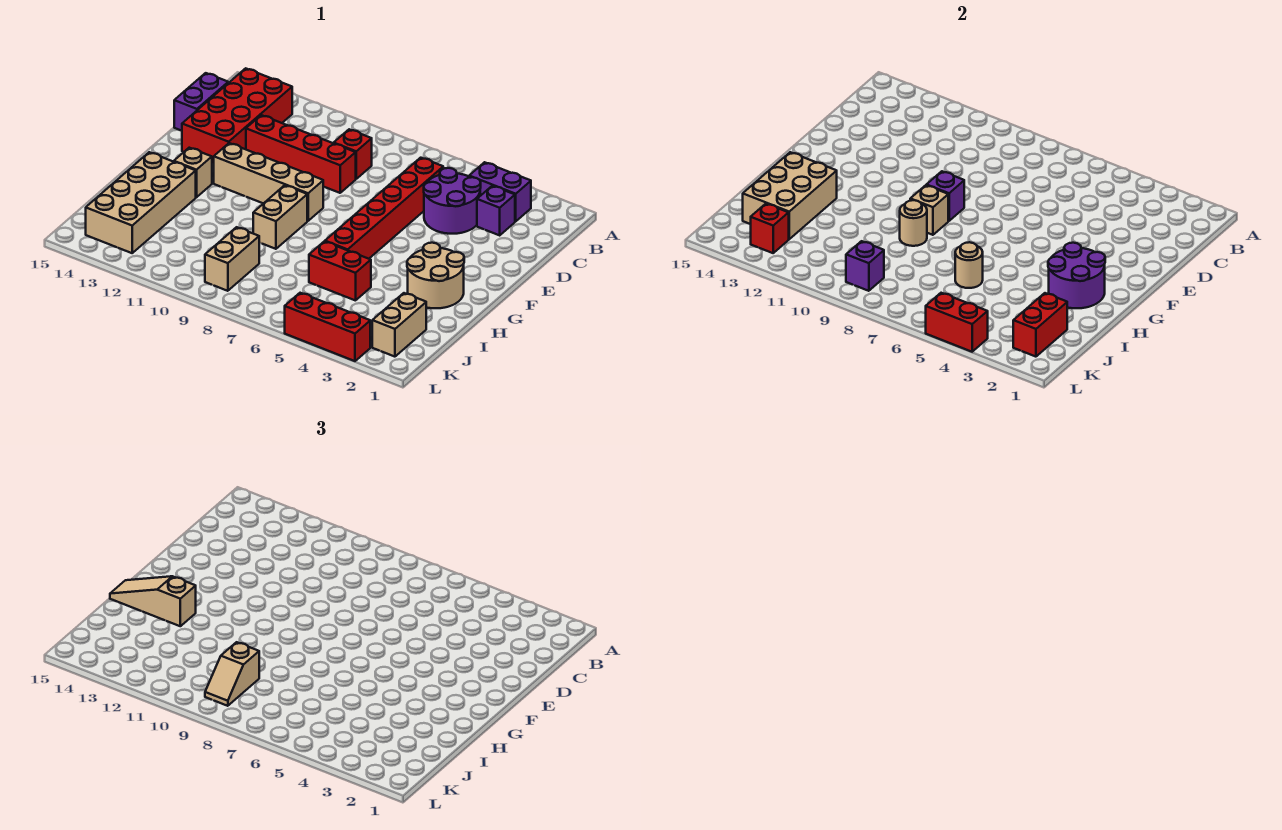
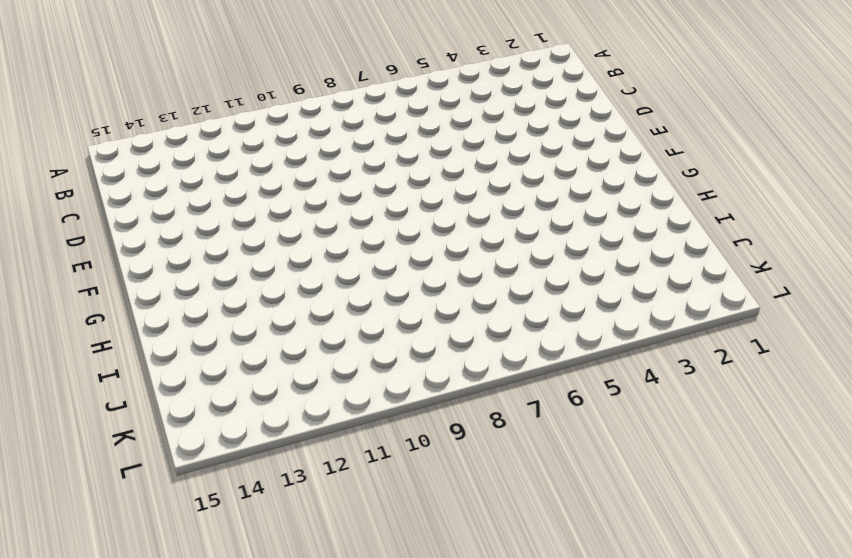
none -> purple brick B3:B4 level 1
none -> red brick B13:E14 level 1
none -> purple brick C3 level 1

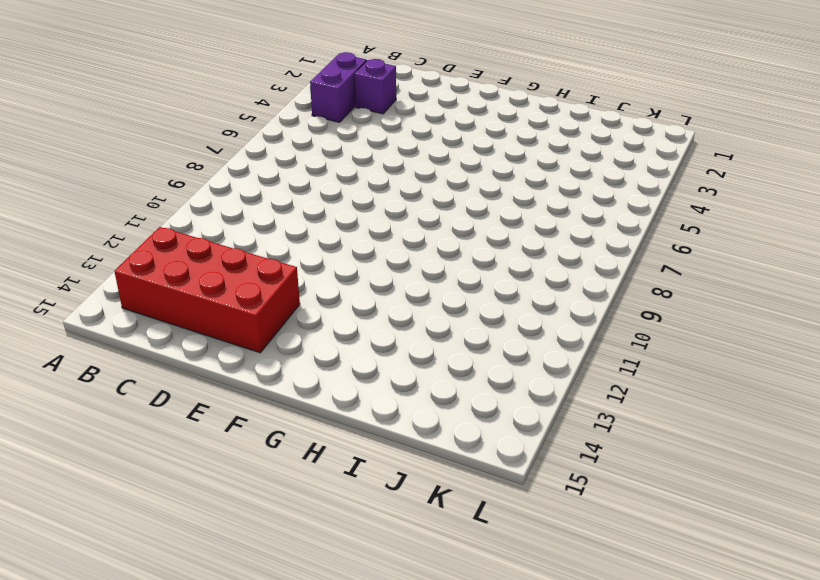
none -> purple round brick C4:D5 level 1
none -> red brick C6:H6 level 1
none -> red brick C9 level 1

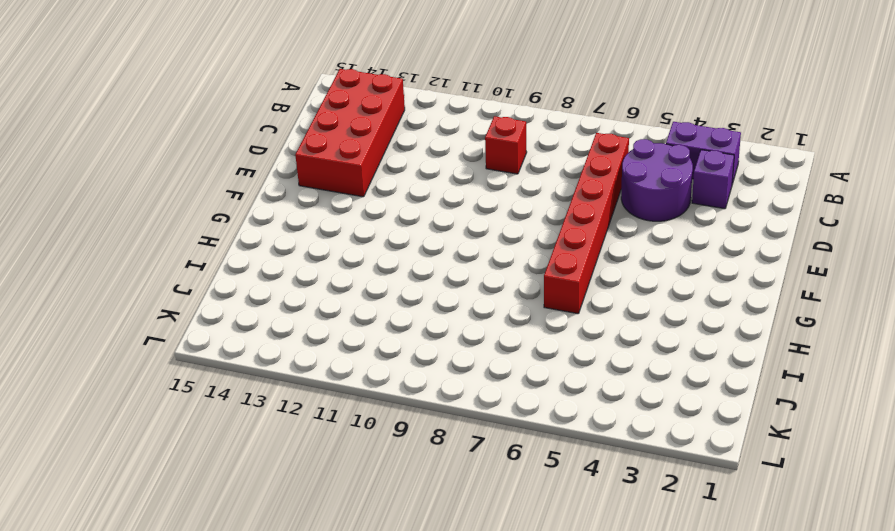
none -> purple brick C15:D15 level 1
none -> red brick D9:D12 level 1
none -> tan brick F9:F12 level 1

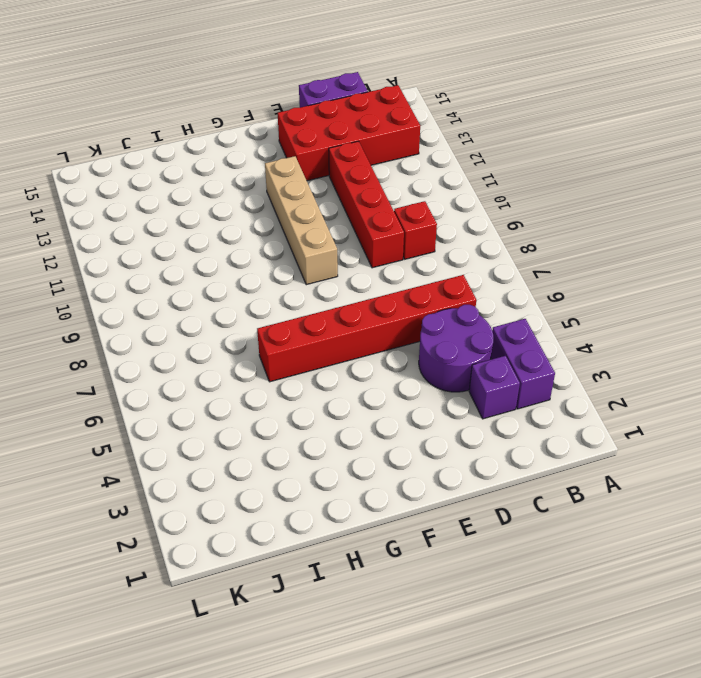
none -> tan round brick G2:H3 level 1
none -> tan brick G9:H9 level 1
none -> tan brick G13 level 1

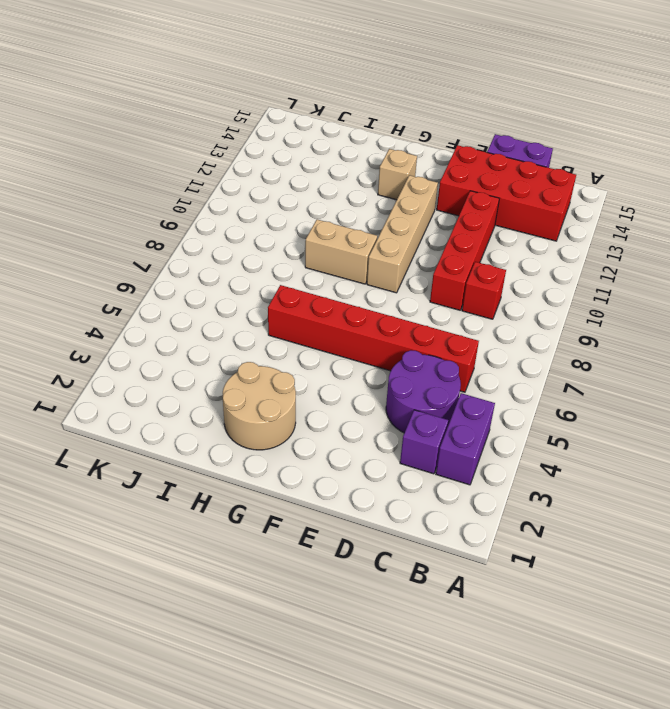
none -> tan brick H13:K14 level 1
none -> red brick I5:I6 level 1
none -> tan brick J2:K2 level 1

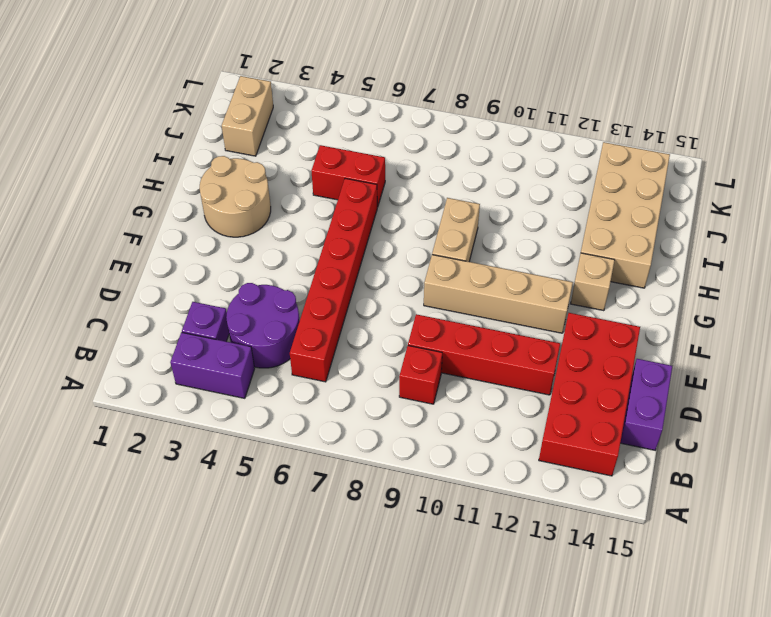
none -> tan brick J9:K9 level 1
none -> red brick L3:L5 level 1
none -> purple brick F9 level 2

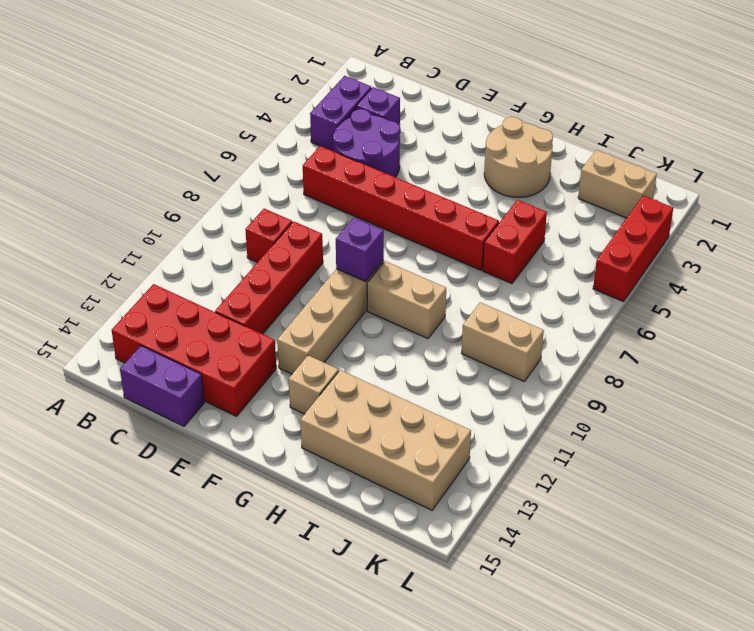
none -> purple round brick G2:H3 level 2
none -> tan brick G9 level 2
none -> tan round brick H9 level 2

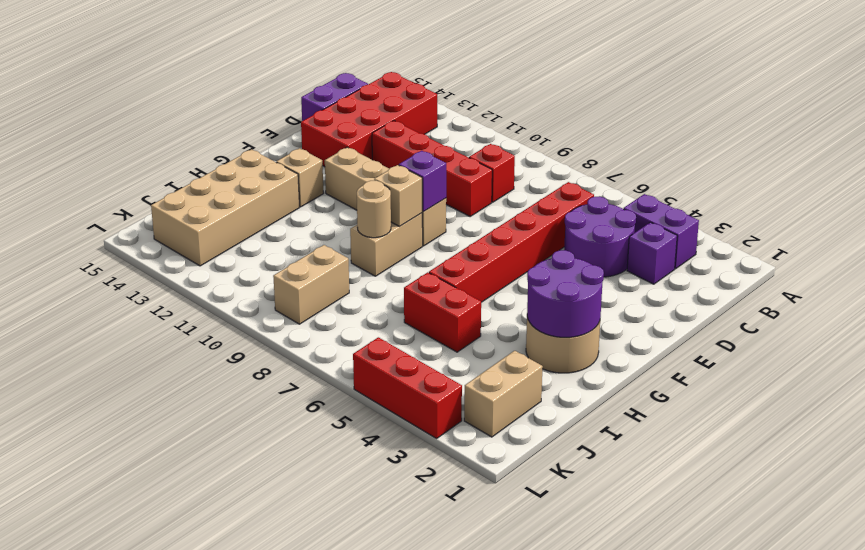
none -> tan brick H13:J14 level 2
none -> tan round brick I6 level 2
none -> red brick J2:K2 level 2

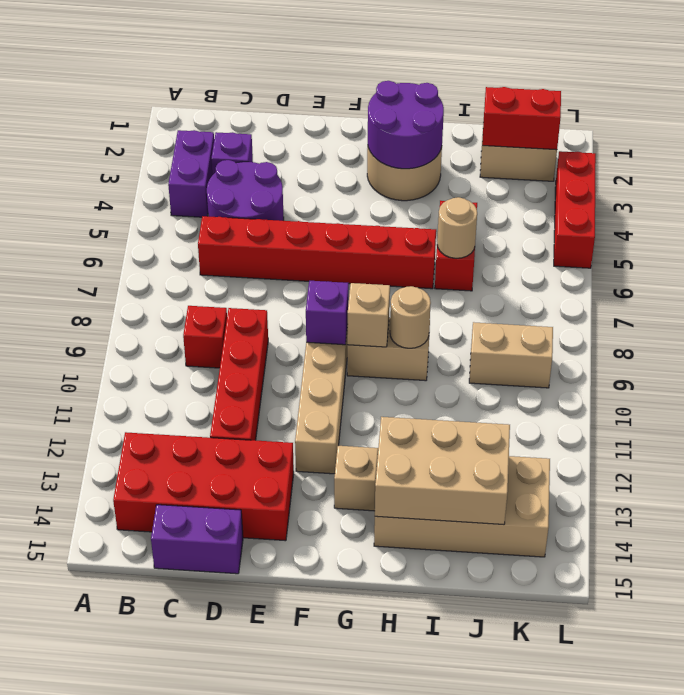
none -> purple brick K9 level 2
none -> red brick K13 level 2
none -> red brick L4:L5 level 2

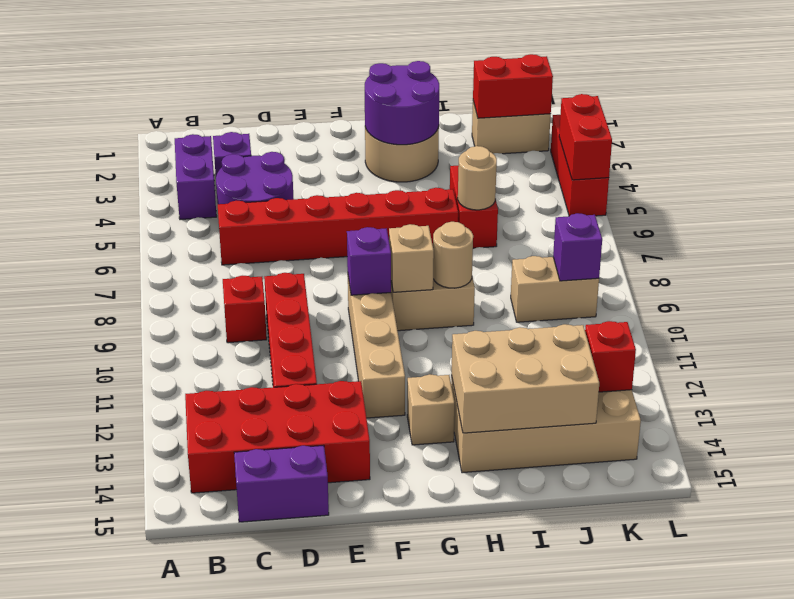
none -> tan slope H13:H15 level 3 top 13
none -> tan slope J9:K9 level 3 top J

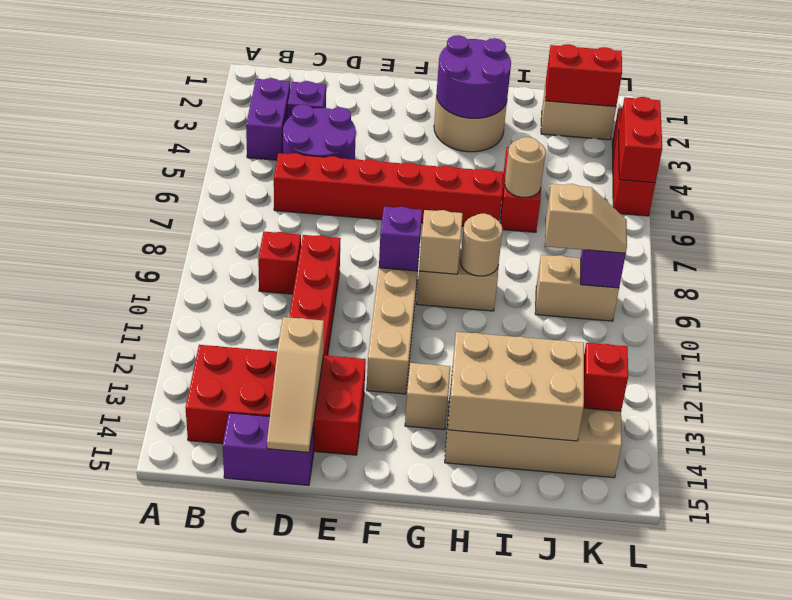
tan slope D13:D15 level 2 top 13 -> tan slope H13:H15 level 3 top 13

